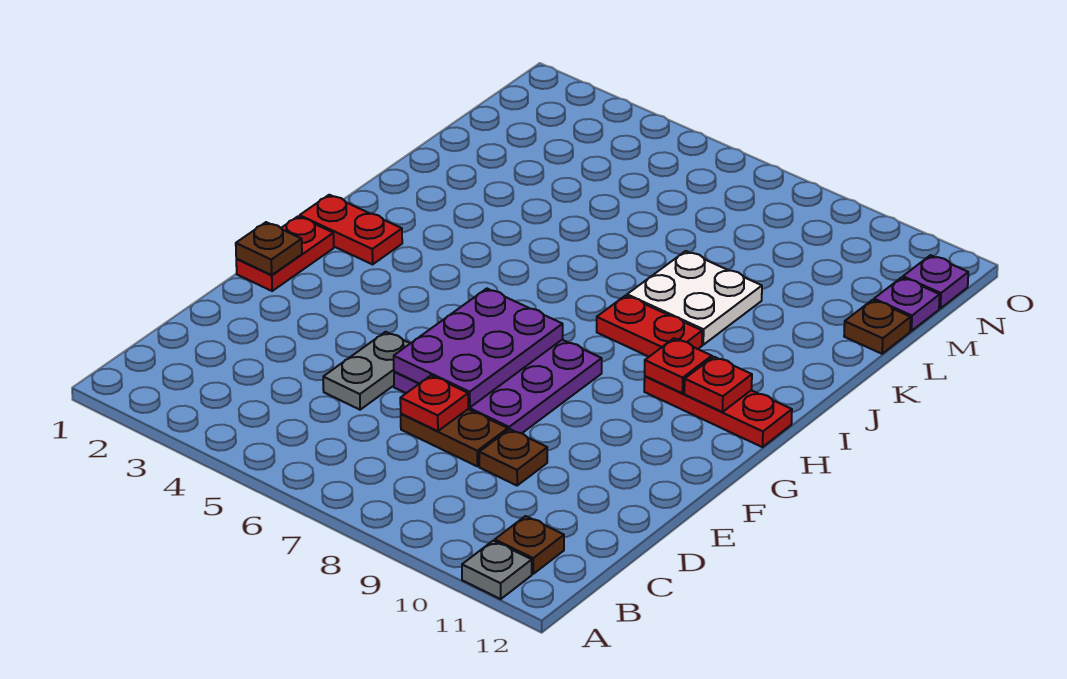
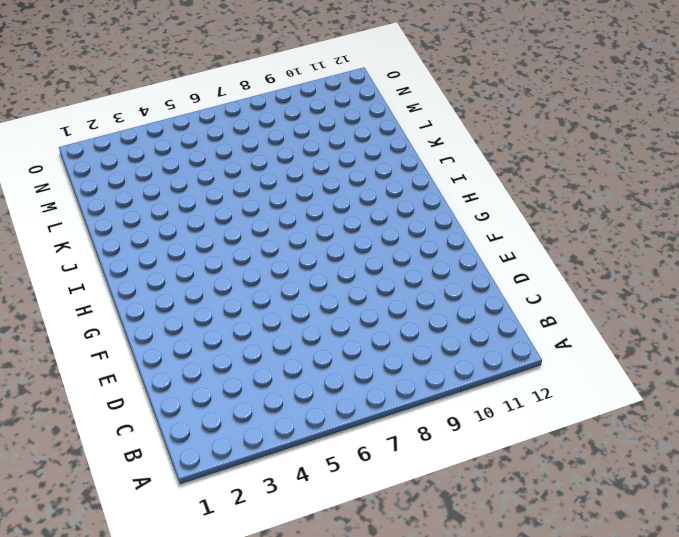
none -> grey plate A11 level 1
none -> brown plate B11 level 1
none -> grey plate D5:E5 level 1

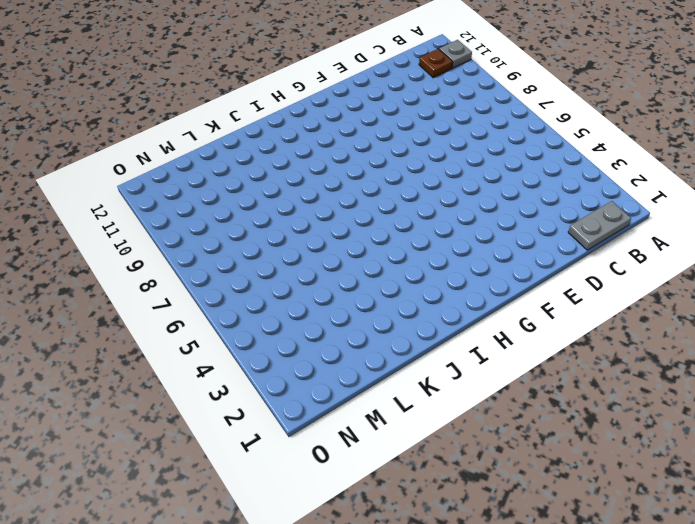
grey plate B1:C1 level 1 -> grey plate D5:E5 level 1
none -> brown plate D7:D8 level 1
none -> brown plate D9 level 1
none -> purple plate E6:G8 level 1

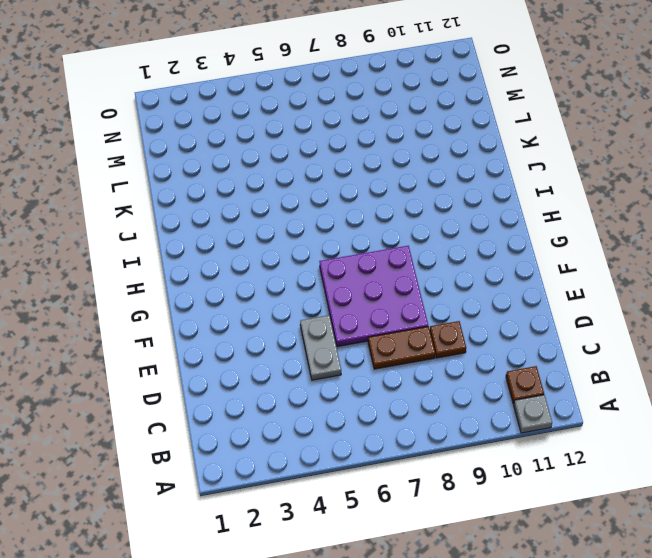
none -> red plate F1:G1 level 1
none -> red plate H1:H2 level 1
none -> red plate H10:H12 level 1

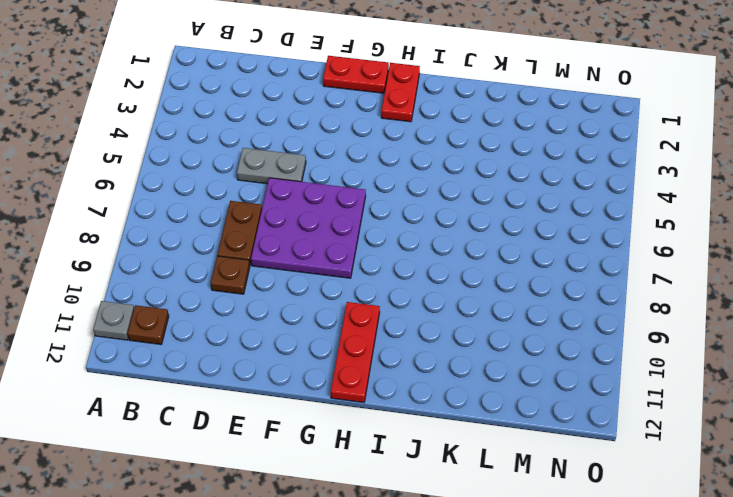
none -> red plate I8:I9 level 1
none -> white plate J8:K9 level 1
none -> brown plate L12 level 1

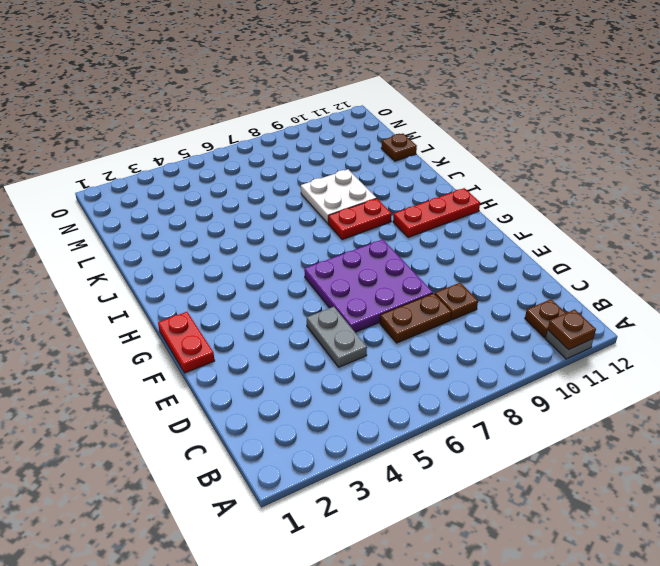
brown plate A11 level 2 -> brown plate F1 level 2
none -> red plate H1:H2 level 1
none -> purple plate M12 level 1
none -> purple plate N12 level 1

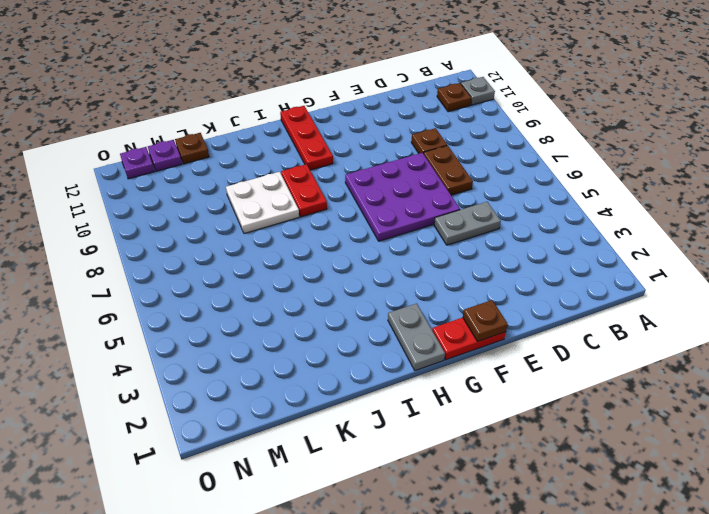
grey plate H1:H2 level 1 -> red plate H1:H2 level 1
none -> red plate D7 level 2
none -> purple plate E6:G7 level 2
none -> red plate H10 level 2

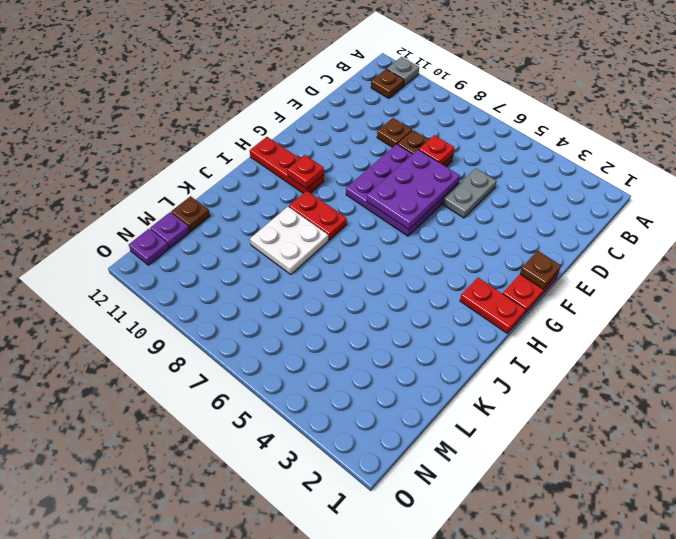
none -> red plate H11 level 2

